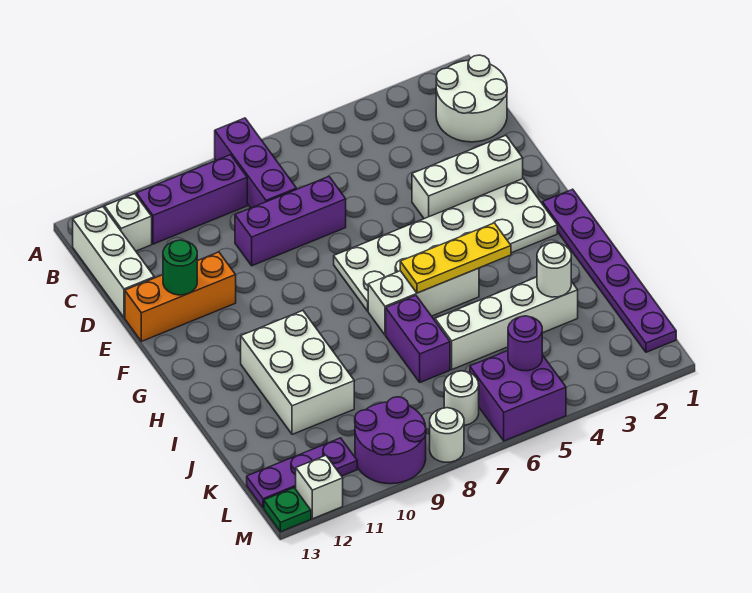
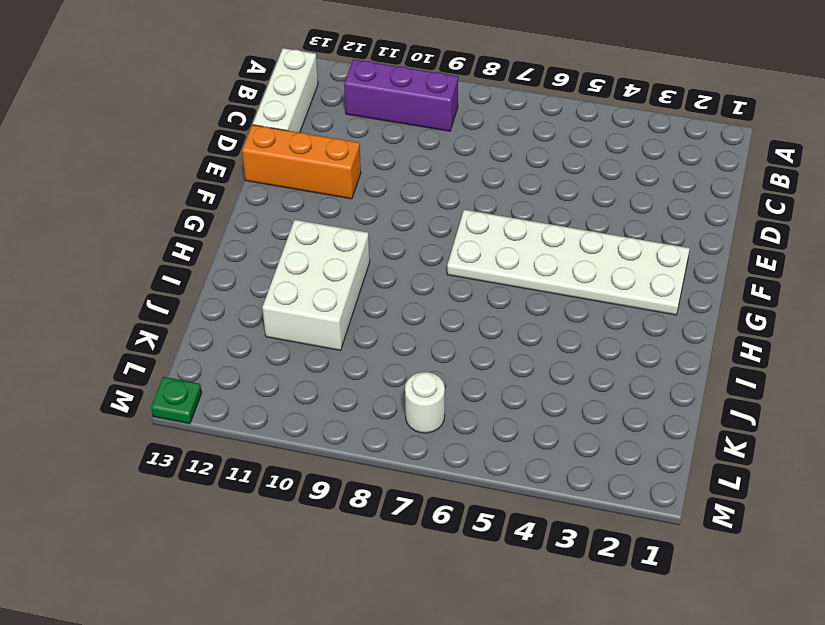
none -> purple brick A8:C8 level 1
none -> white round brick B1:C2 level 1
none -> white brick B12 level 1

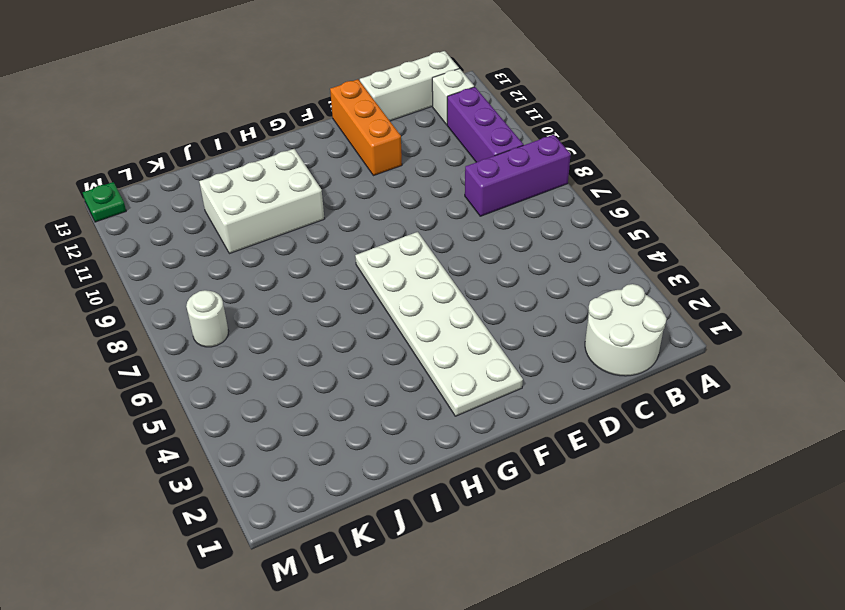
none -> purple brick D7:D9 level 1
none -> white brick E2:E4 level 1
none -> purple plate G1:L1 level 1

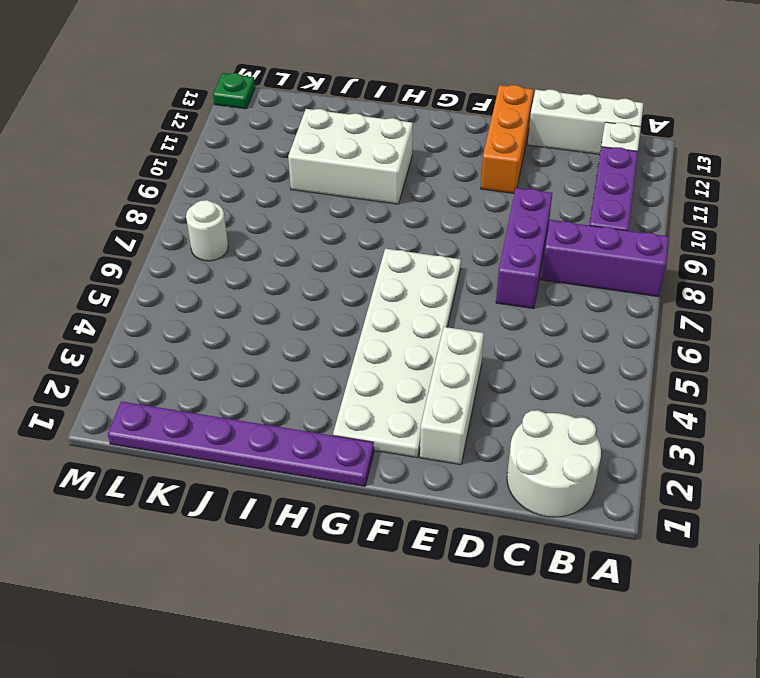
none -> white brick H5:H7 level 1
none -> purple brick I7:J7 level 1
none -> white brick J3:J6 level 1

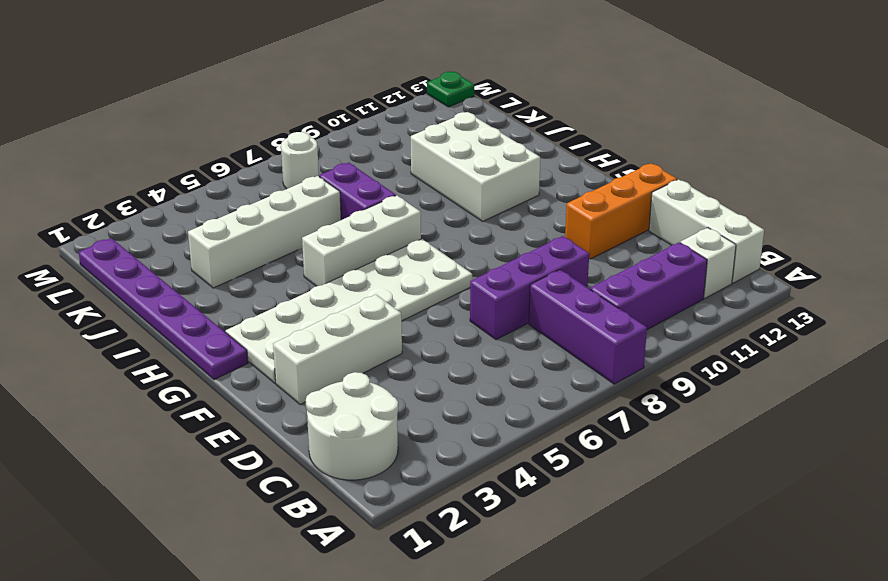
none -> purple brick L5:M6 level 1
none -> purple round brick L9:M10 level 1
none -> purple plate L11:L13 level 1

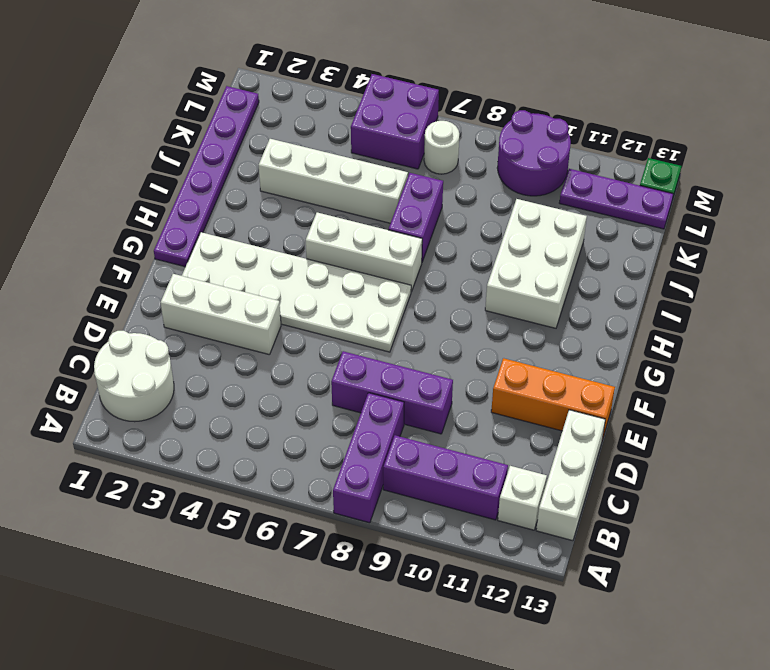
none -> white round brick M8 level 1
none -> white brick M12 level 1
none -> green round brick E12 level 2

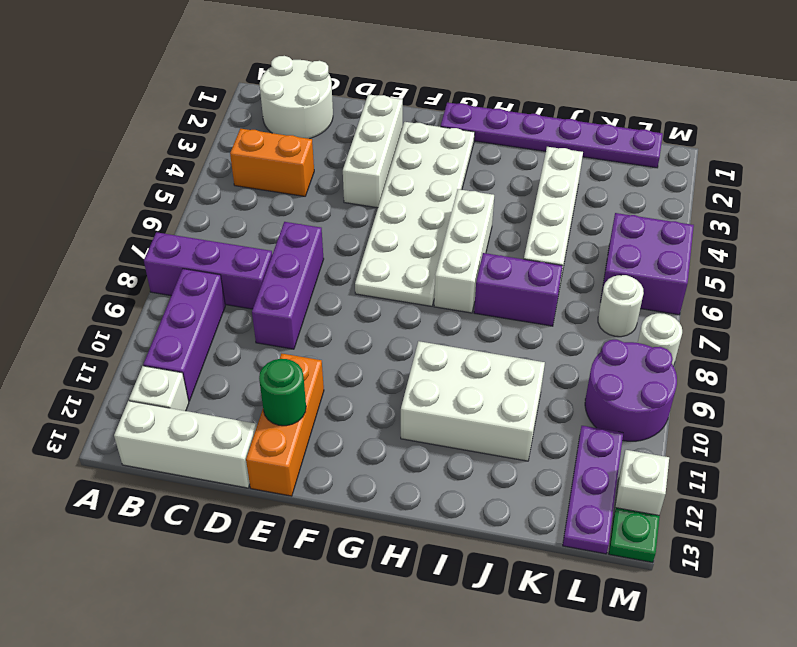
orange brick B4:C4 level 1 -> none
none -> yellow plate H4:H6 level 2
none -> white round brick J3 level 2
none -> purple round brick L5 level 2

